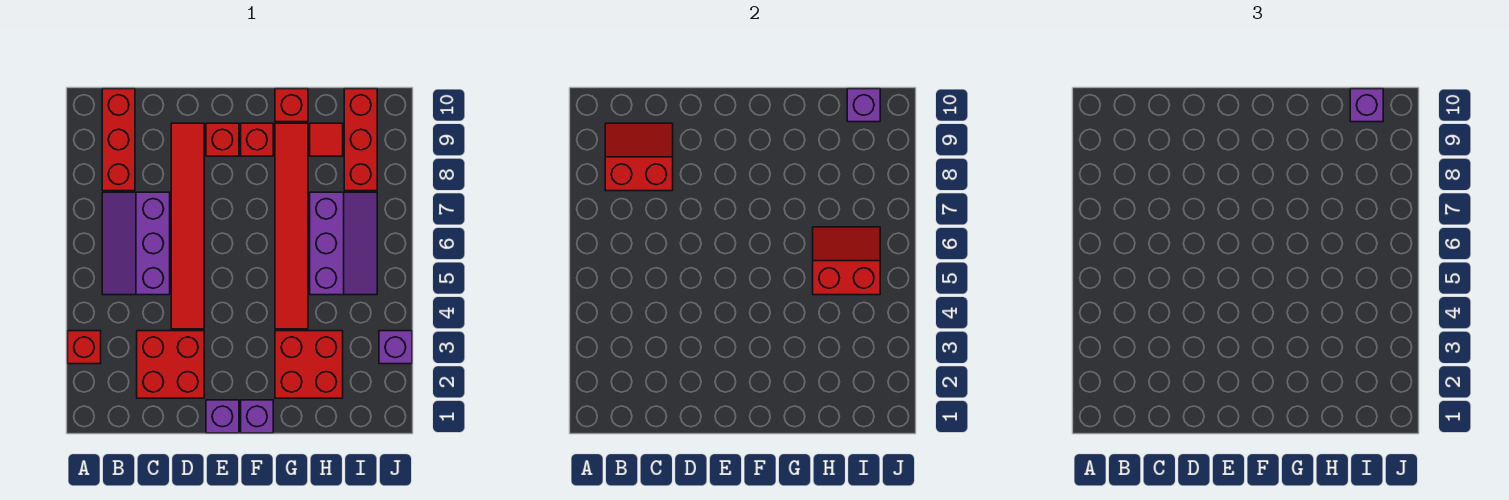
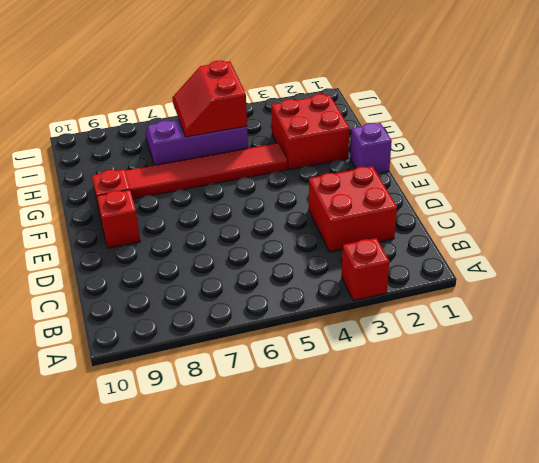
none -> purple slope B5:C7 level 1 top C
none -> red brick B8:B10 level 1
none -> red tile D4:D9 level 1

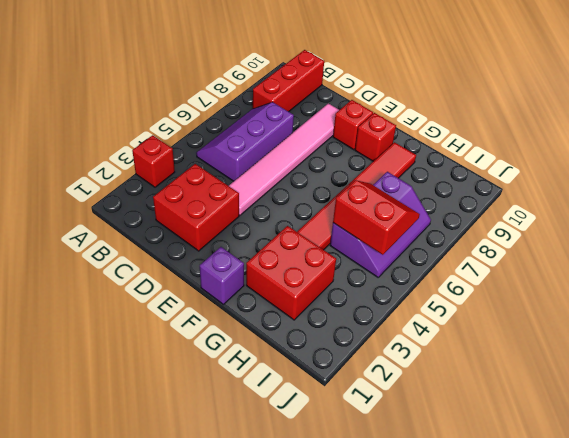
pink tile D4:D9 level 1 -> red tile D4:D9 level 1
none -> purple brick E1 level 1
none -> red brick G10 level 1
none -> red tile H9 level 1

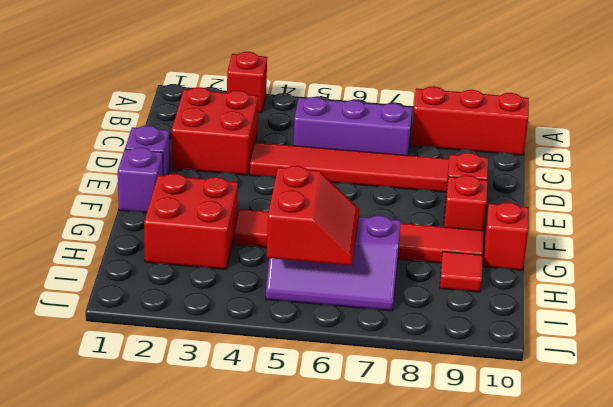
none -> red brick I8:I10 level 1
none -> purple brick J3 level 1
none -> red slope B8:C9 level 2 top 8

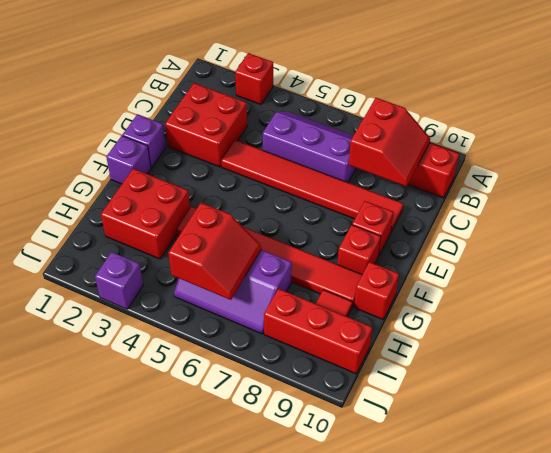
none -> purple brick I10 level 2
none -> purple brick I10 level 3

